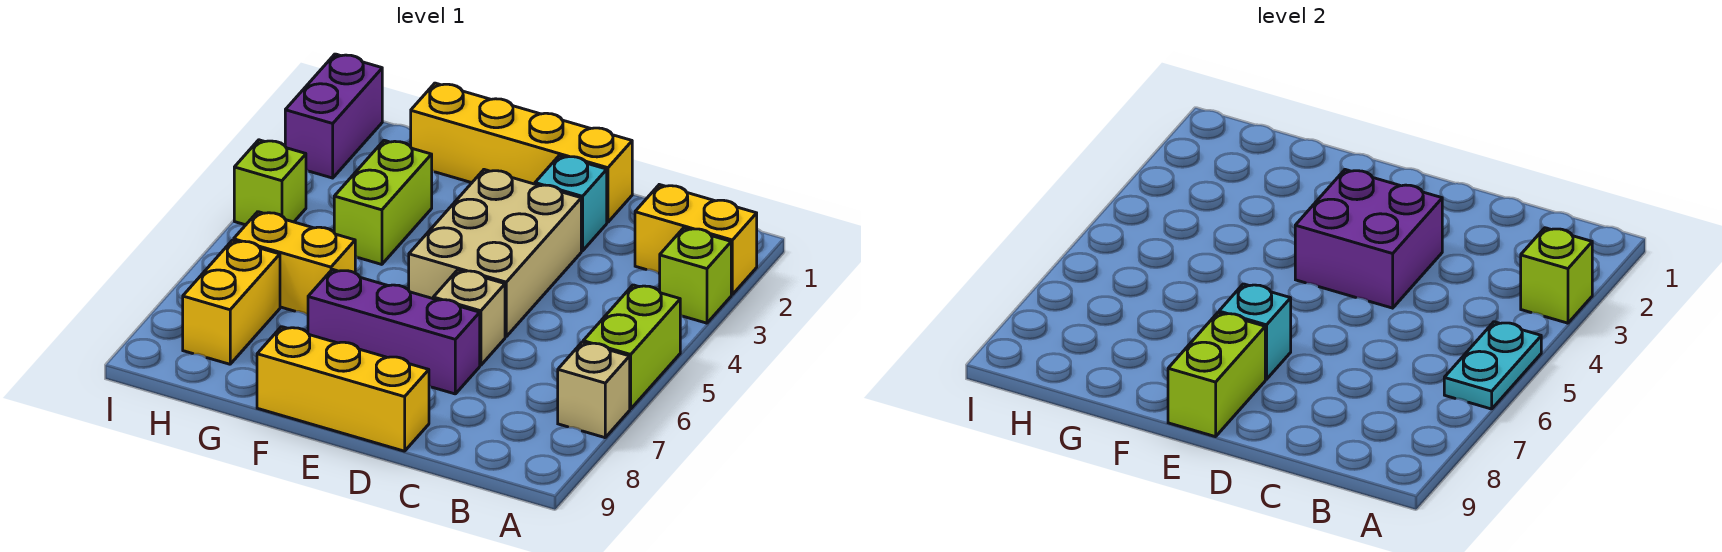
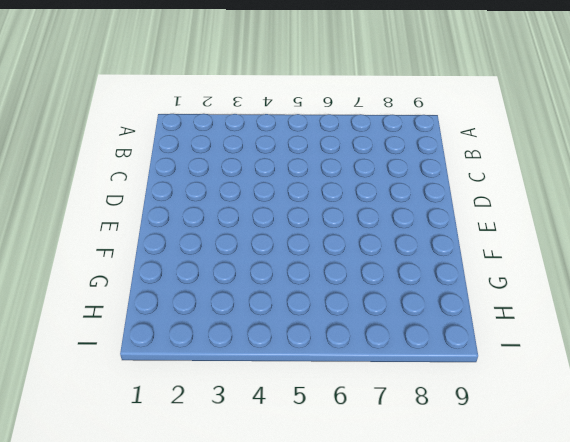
none -> yellow brick A2:B2 level 1
none -> lime brick A3 level 1
none -> lime brick A5:A6 level 1

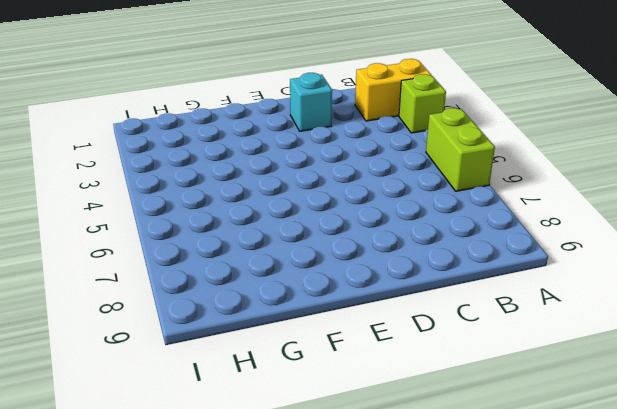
none -> tan brick A7 level 1
none -> yellow brick D1:G1 level 1
none -> tan brick D3:E5 level 1

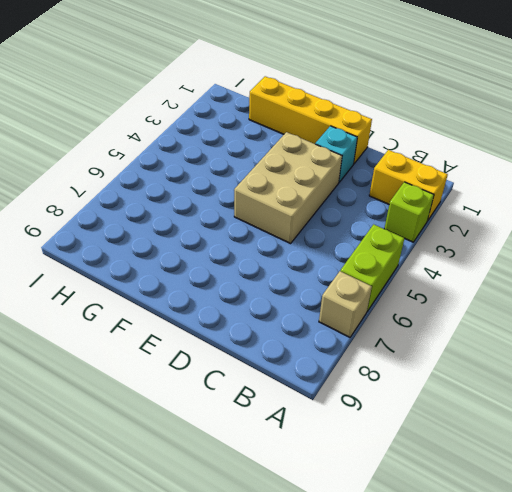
none -> tan brick D6 level 1
none -> purple brick D7:F7 level 1
none -> yellow brick D9:F9 level 1

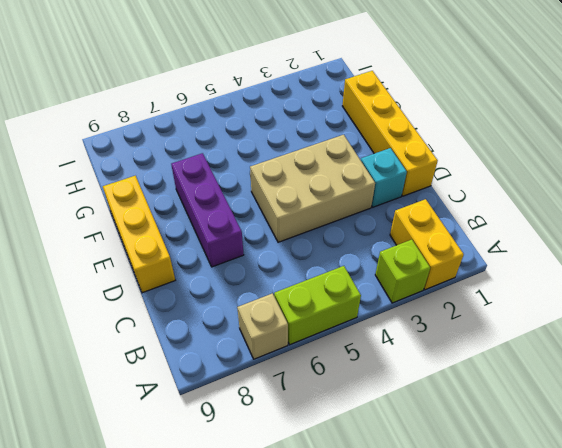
none -> tan brick D6 level 1
none -> lime brick G3:G4 level 1
none -> yellow brick G6:H6 level 1

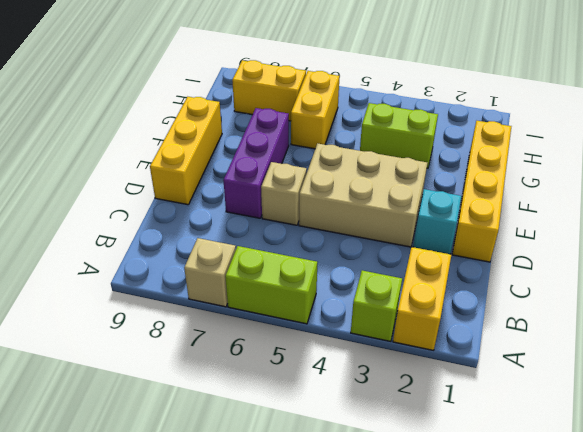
none -> purple brick I1:I2 level 1
none -> lime brick I4 level 1
none -> lime brick A3 level 2

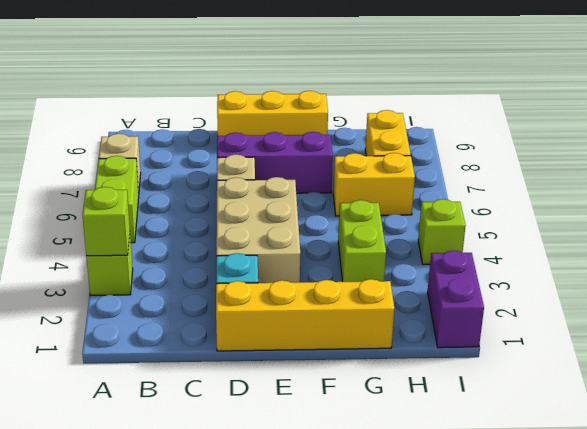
none -> yellow brick A2:B2 level 1
none -> cyan plate A5:A6 level 2
none -> purple brick D3:E4 level 2

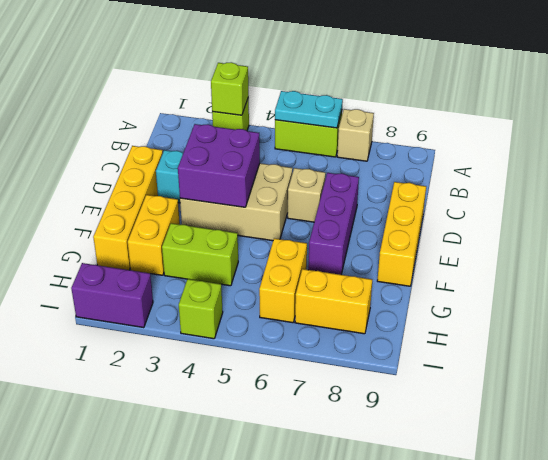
yellow brick F2:G2 level 1 -> yellow brick A2:B2 level 1
none -> cyan brick E7 level 2
none -> lime brick E8:E9 level 2

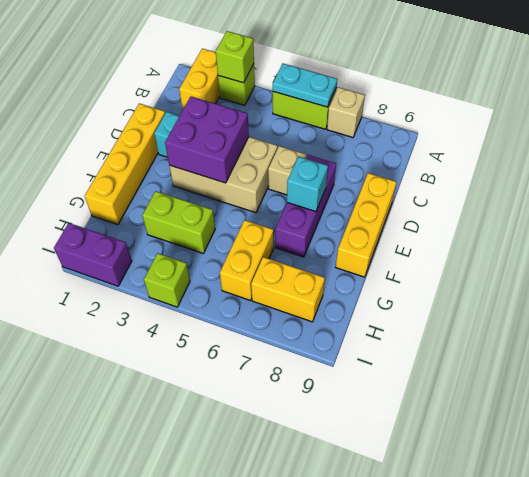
none -> lime brick E8:E9 level 2

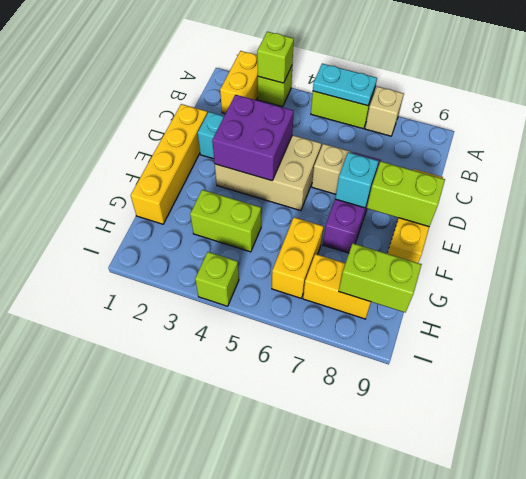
lime brick H8:H9 level 2 -> none
none -> purple brick I1:I2 level 1

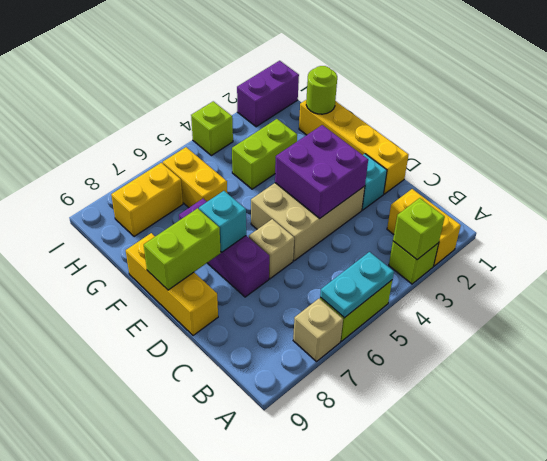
lime round brick G1 level 2 -> none

